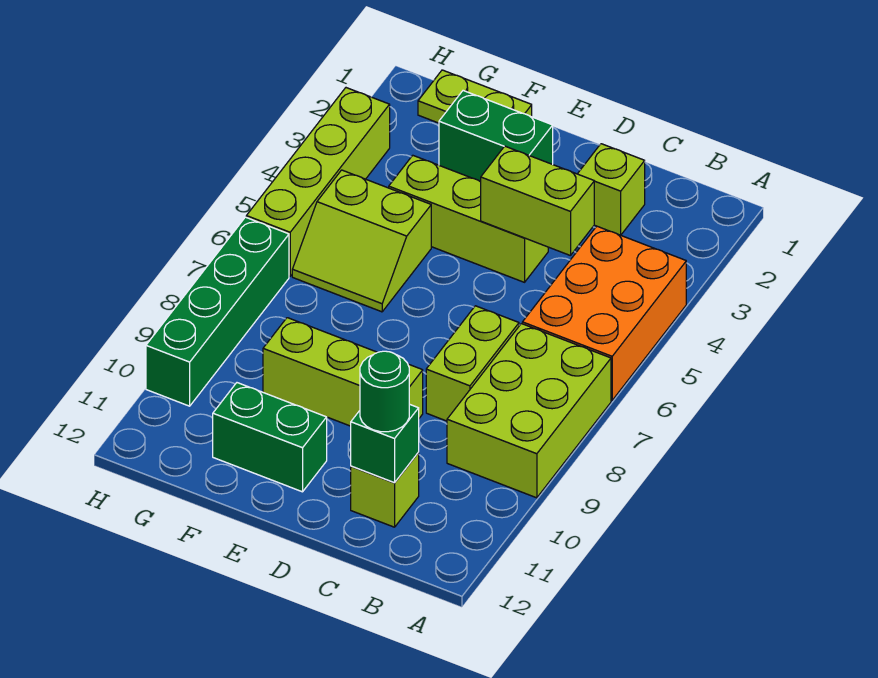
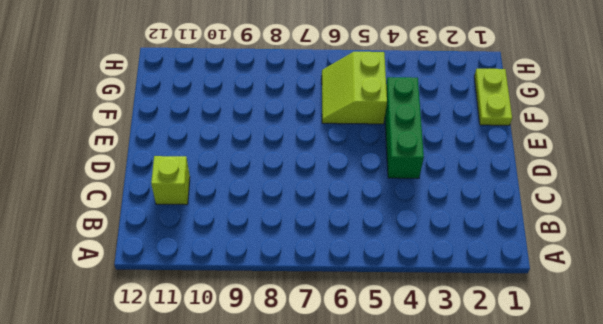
green brick D4:F4 level 1 -> lime brick D4:F4 level 1
none -> orange brick A4:B6 level 1
none -> lime brick A7:B9 level 1
none -> lime brick C2 level 1

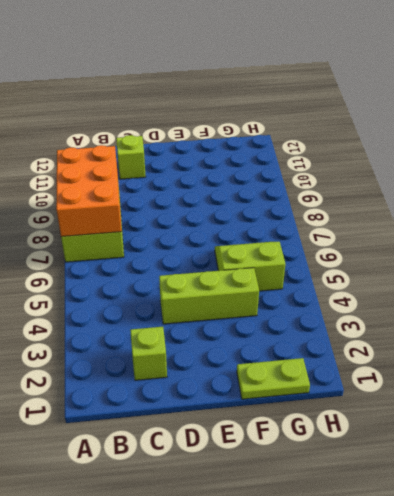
orange brick A7:B9 level 2 -> orange brick A4:B6 level 1
none -> lime brick C7:C8 level 1
none -> lime brick D9:F9 level 1
none -> green brick E2:F2 level 1

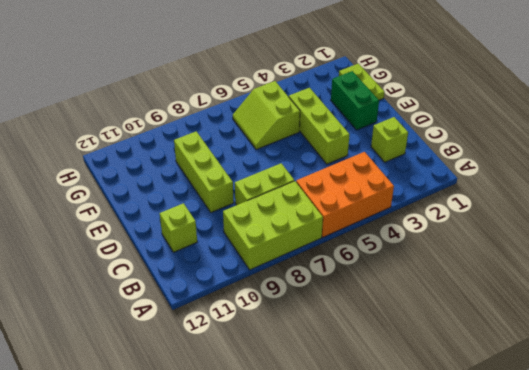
none -> green brick E11:F11 level 1
none -> lime brick H3:H6 level 1
none -> green brick H7:H10 level 1

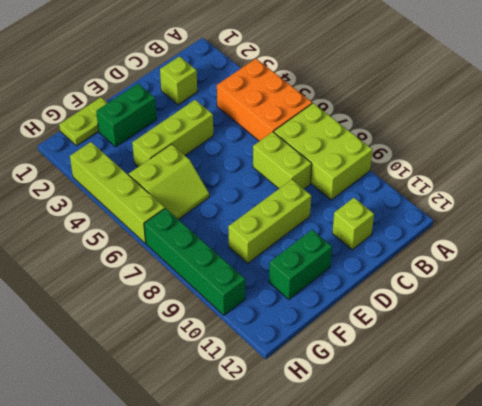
none -> lime brick C4:D4 level 2
none -> green brick C11 level 2
none -> green round brick C11 level 3

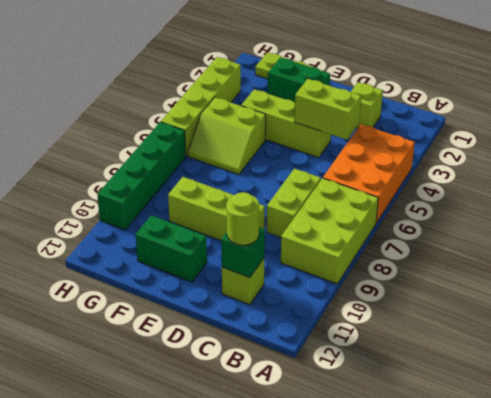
lime round brick C11 level 3 -> green round brick C11 level 3

